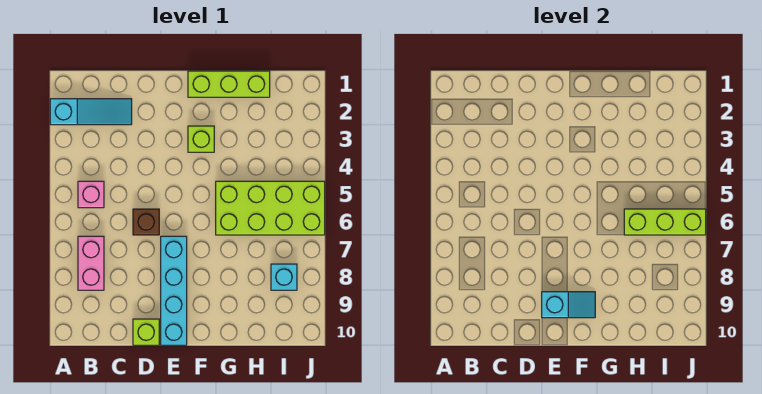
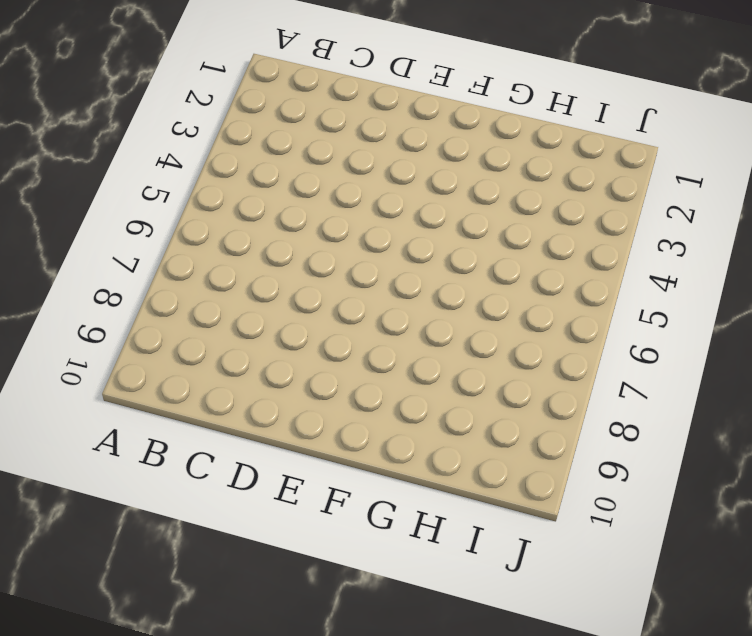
none -> cyan slope A2:C2 level 1 top A
none -> pink brick B5 level 1
none -> pink brick B7:B8 level 1

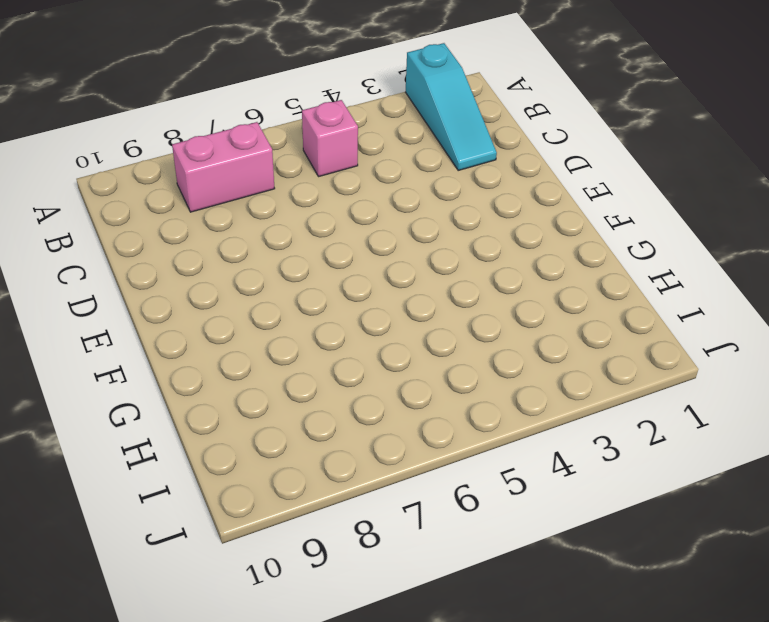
none -> brown brick D6 level 1
none -> lime brick D10 level 1
none -> cyan brick E7:E10 level 1

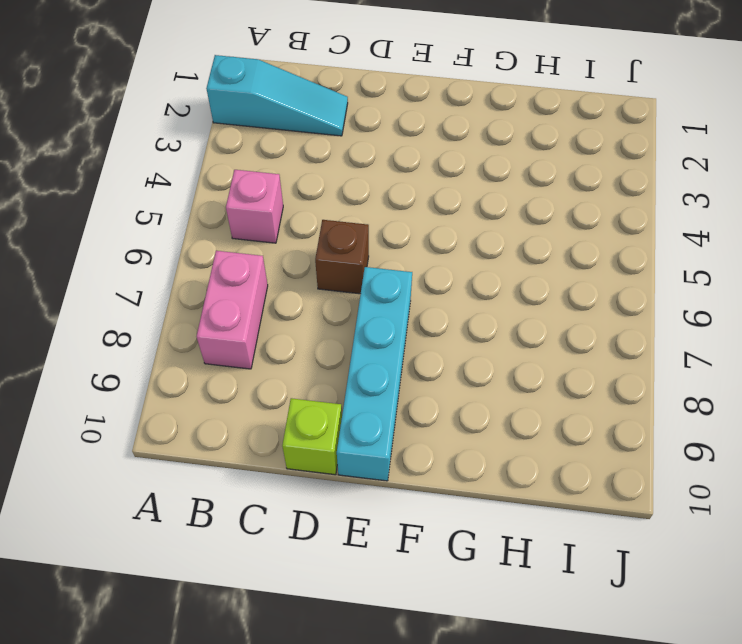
none -> lime brick F1:H1 level 1
none -> lime brick F3 level 1
none -> lime brick G5:J6 level 1

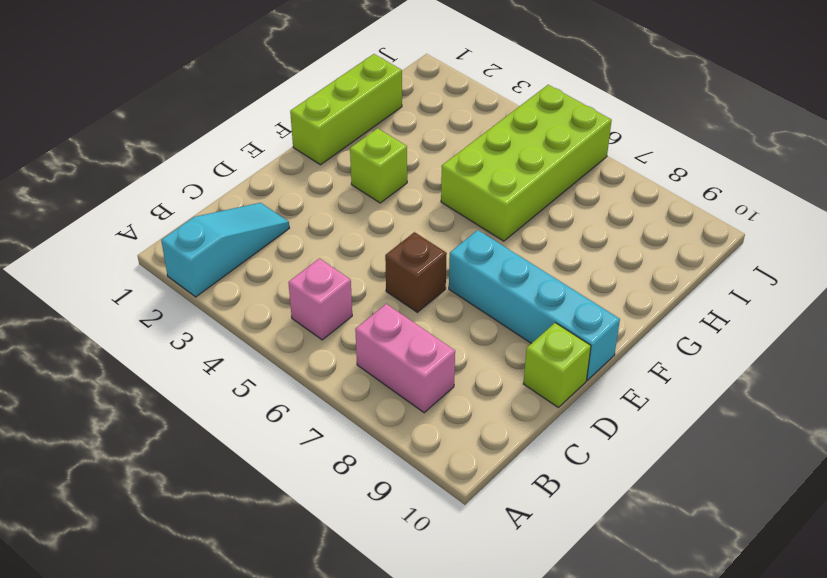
none -> cyan brick I8 level 1
none -> cyan slope E9:F9 level 2 top E
none -> lime brick H6:J6 level 2

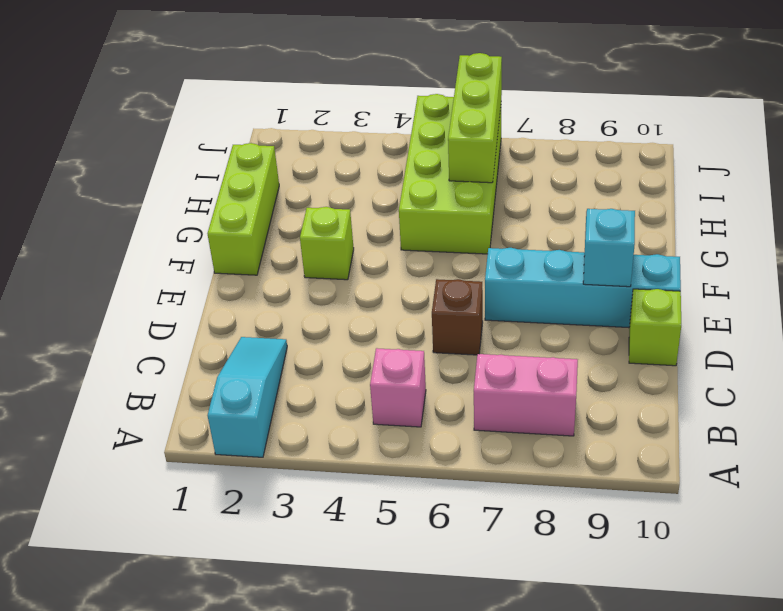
none -> cyan brick I8 level 1

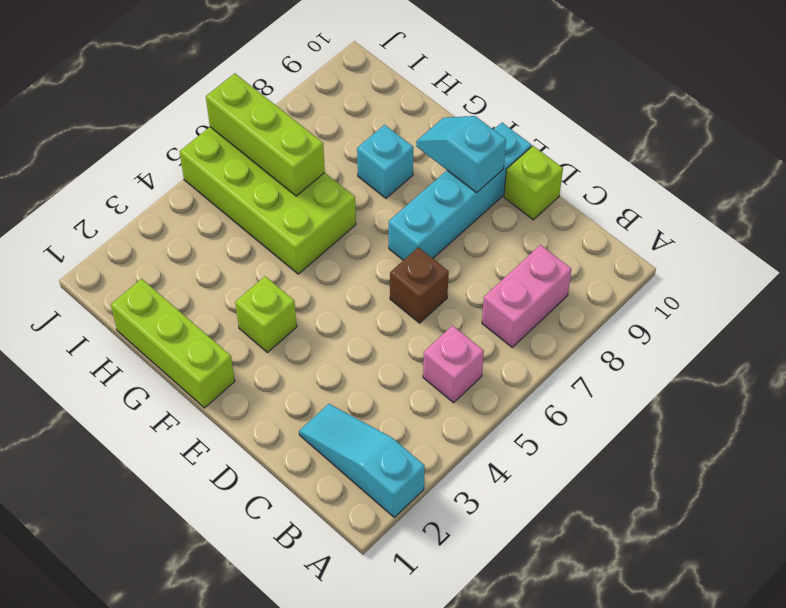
cyan brick G8 level 1 -> cyan brick I8 level 1

